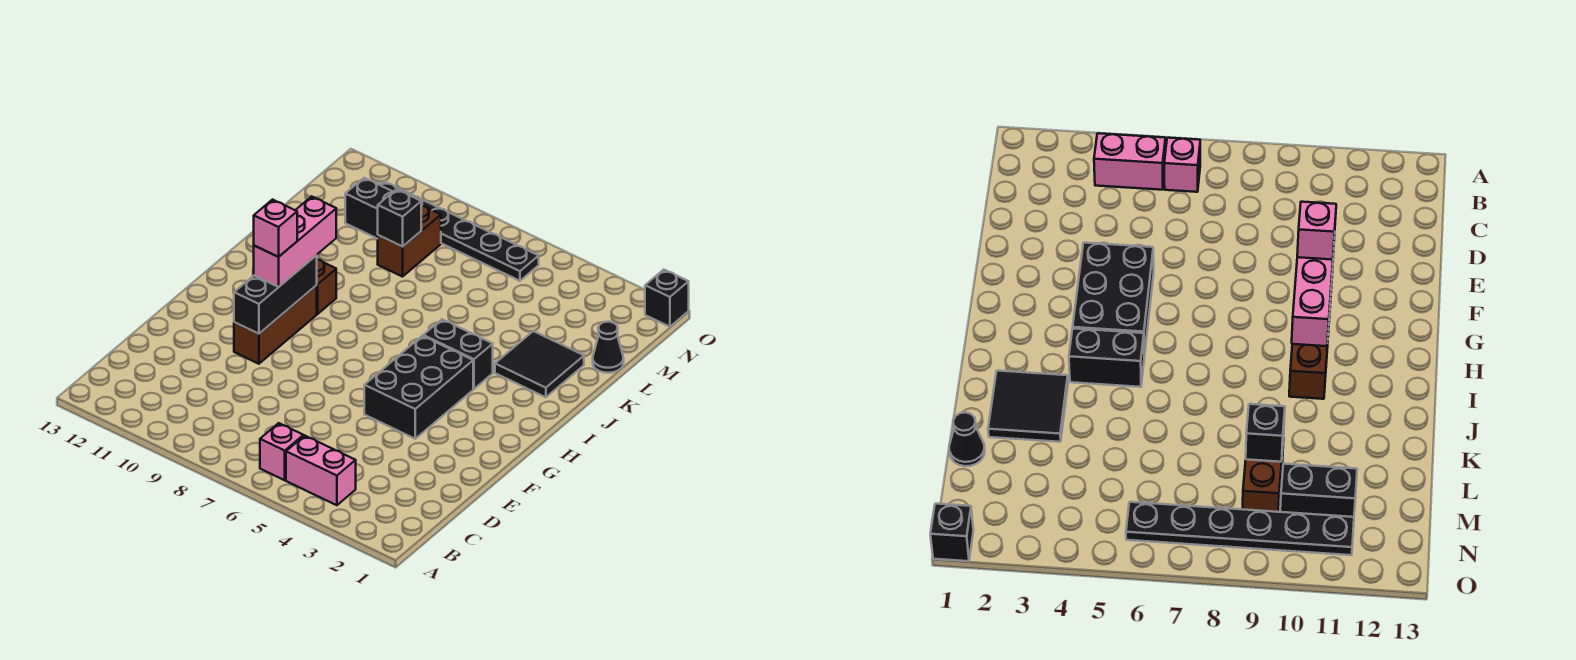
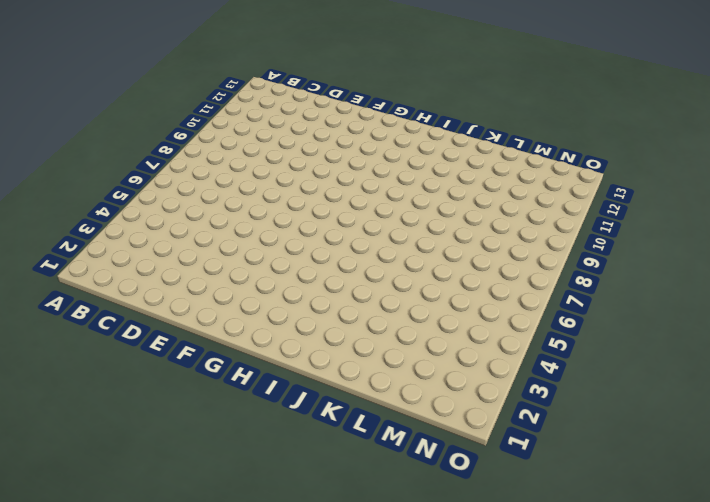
none -> pink brick B4:B5 level 1
none -> pink brick B6 level 1
none -> black brick F4:H5 level 1

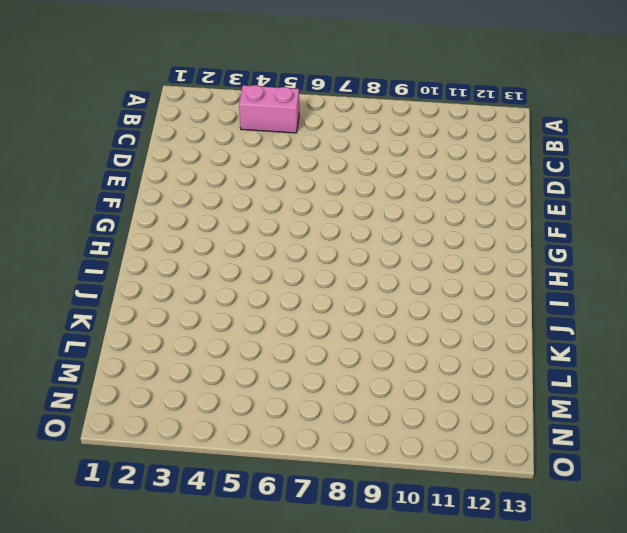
none -> pink brick B6 level 1
none -> black brick F4:H5 level 1
none -> brown brick F10:H10 level 1

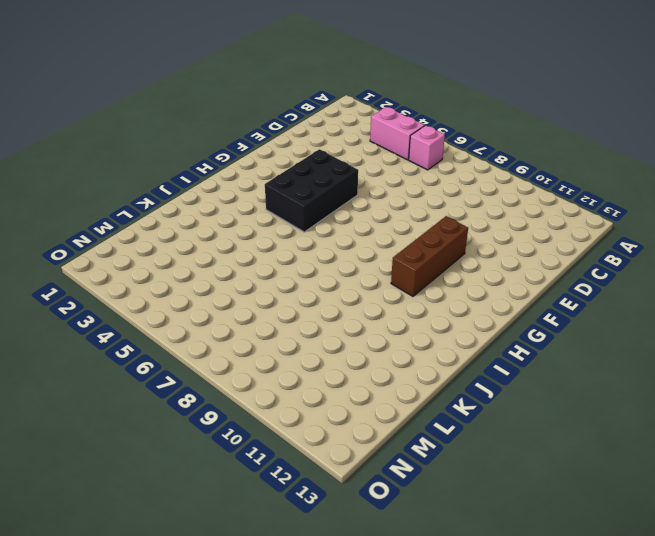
none -> black brick I4:I5 level 1
none -> brown brick I10 level 1
none -> black tile J2:K3 level 1

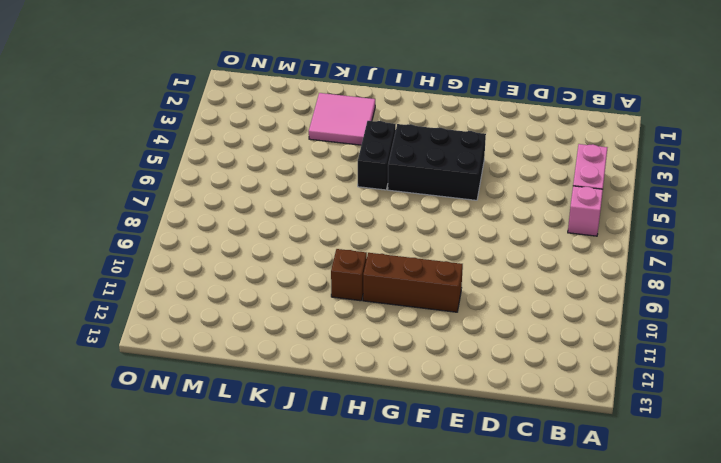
pink tile J2:K3 level 1 -> black tile J2:K3 level 1
none -> black cone L1 level 1
none -> brown brick L9:M9 level 1
none -> black brick M10:M11 level 1

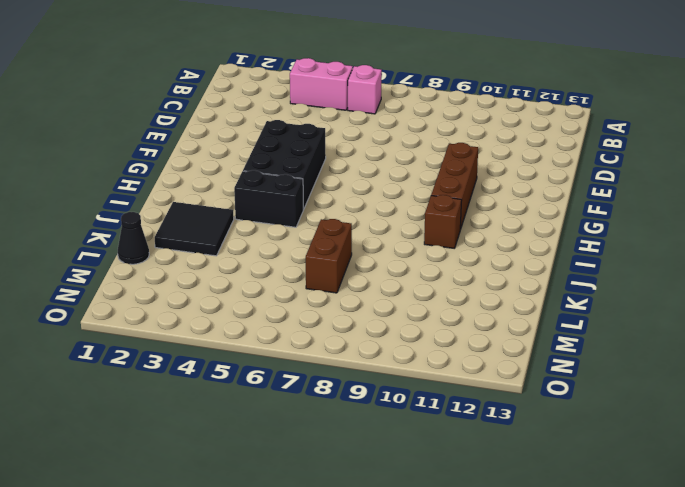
brown brick K7:L7 level 1 -> brown brick L9:M9 level 1
none -> black brick M10:M11 level 1
none -> black plate N6:N11 level 1
none -> black brick O1 level 1

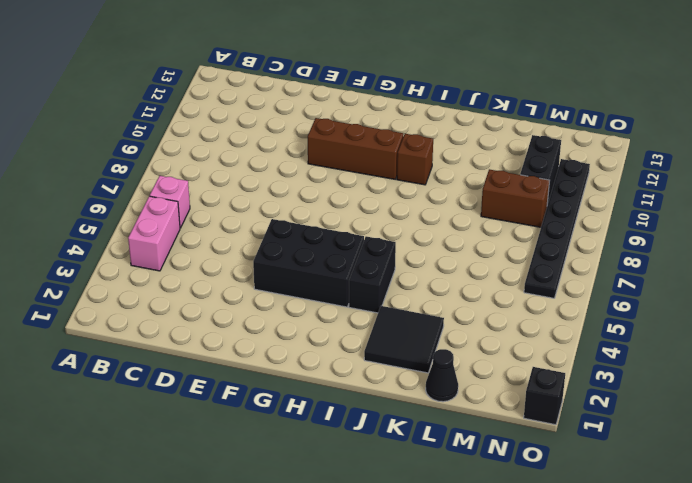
none -> black brick F10:H10 level 2
none -> black brick L9 level 2
none -> pink brick G10:I10 level 3

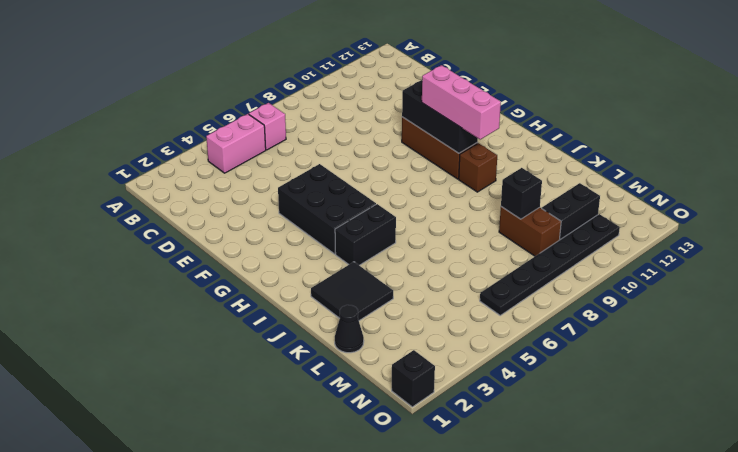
none -> pink brick G10 level 4

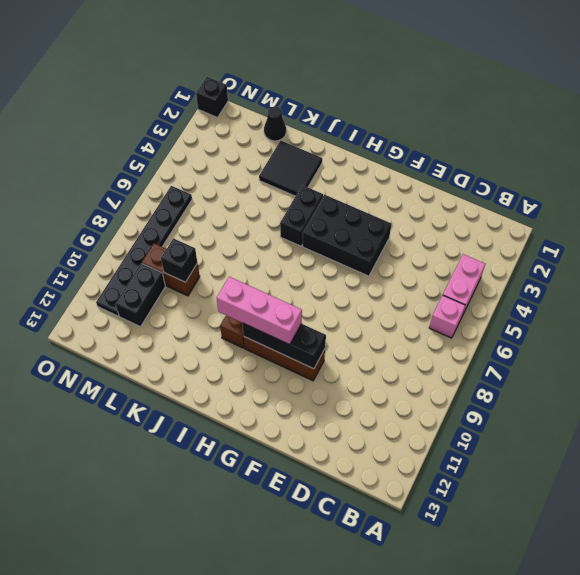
none -> pink brick G10 level 4

